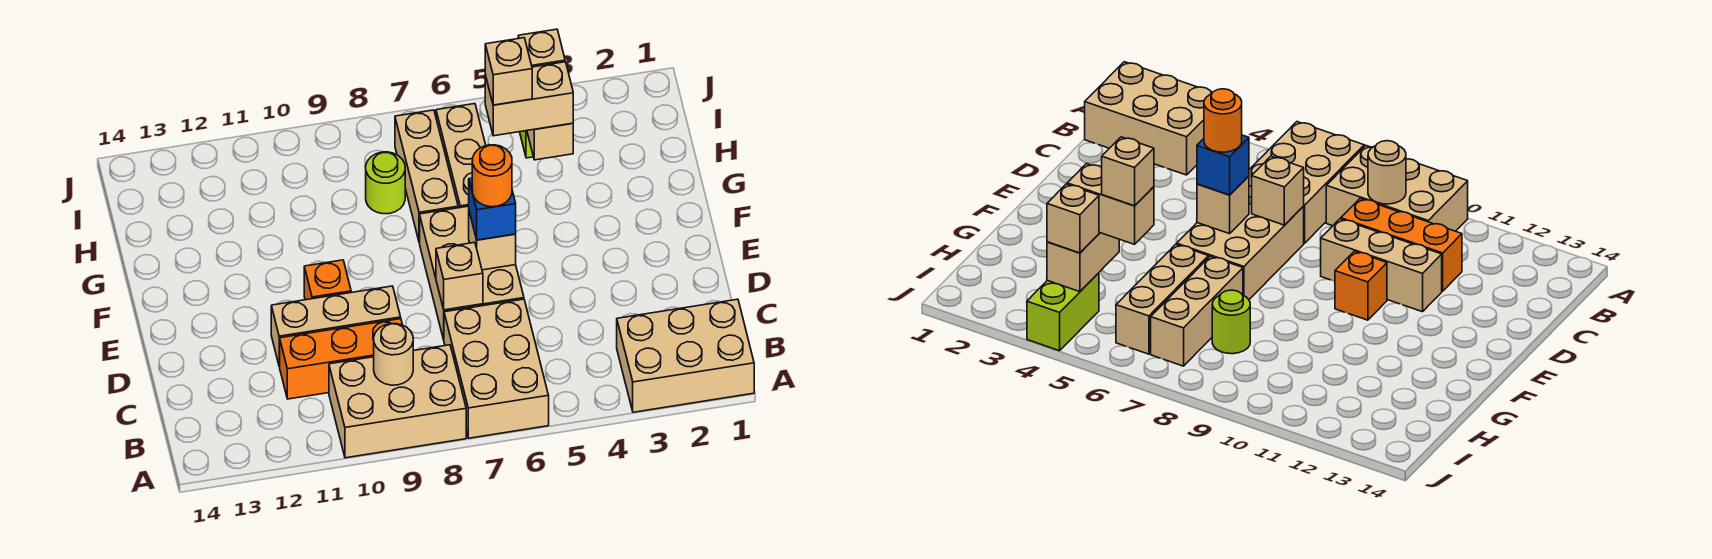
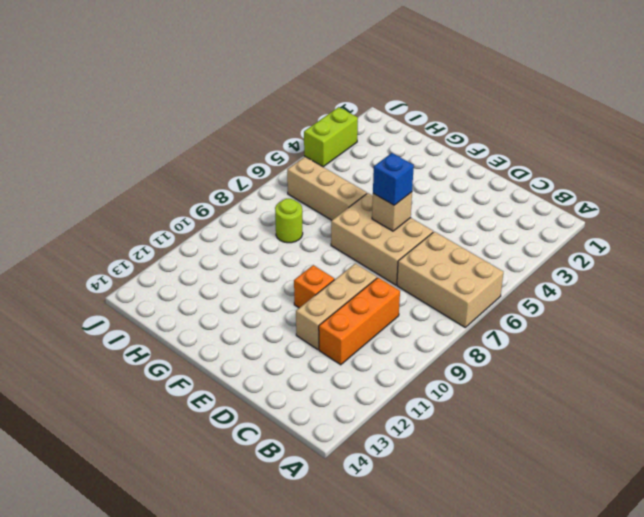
lime brick J3:J4 level 1 -> lime brick I4:J4 level 1
none -> tan brick A1:B3 level 1
none -> tan brick A8:B10 level 1
none -> tan brick G7:I7 level 1

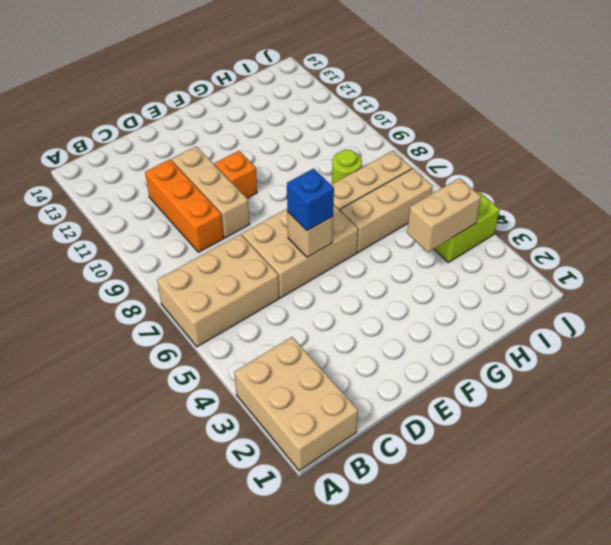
none -> tan brick A8:B10 level 1
none -> tan round brick B9 level 2
none -> tan brick D7 level 2

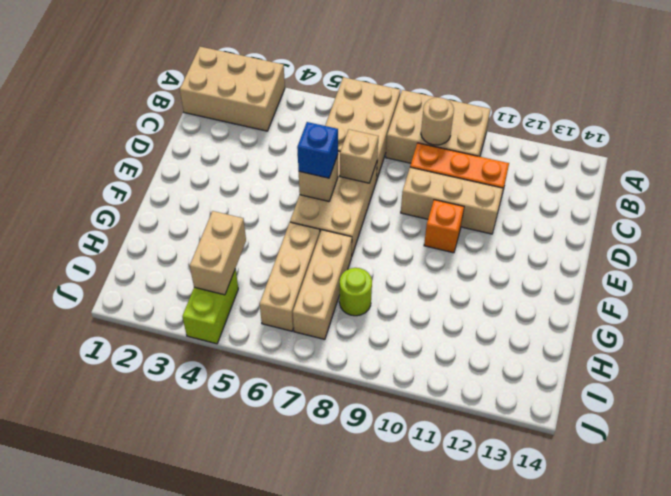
none -> tan brick H4:H5 level 3
none -> tan brick I4 level 3
none -> orange round brick E6 level 4

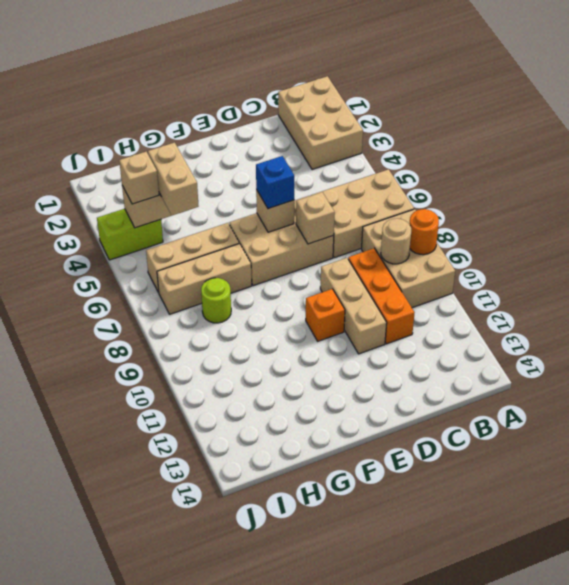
orange round brick A9 level 2 -> orange round brick E6 level 4
none -> tan brick H5 level 4

